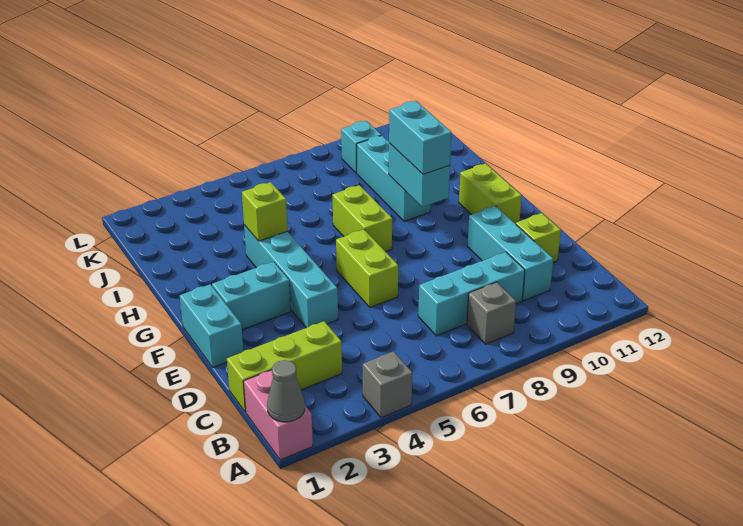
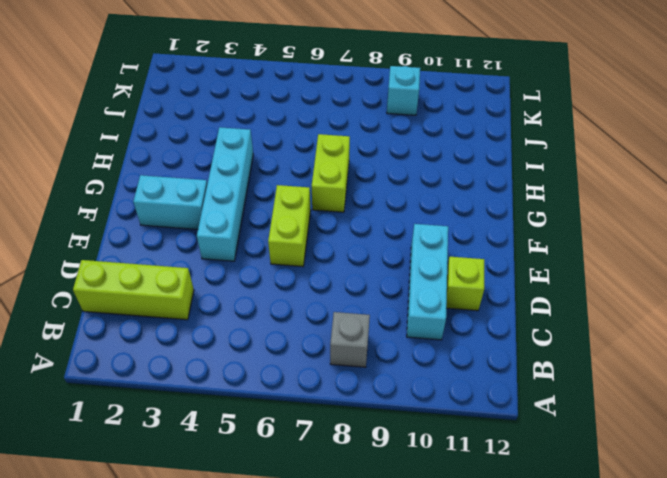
none -> pink brick A1:B1 level 1
none -> grey brick A4 level 1
none -> cyan brick C7:C9 level 1

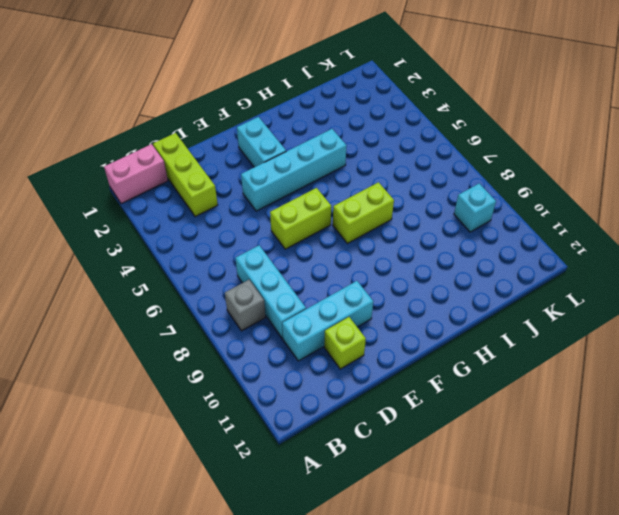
none -> grey brick A4 level 1
none -> cyan brick E1:F1 level 1
none -> lime brick F11:G11 level 1

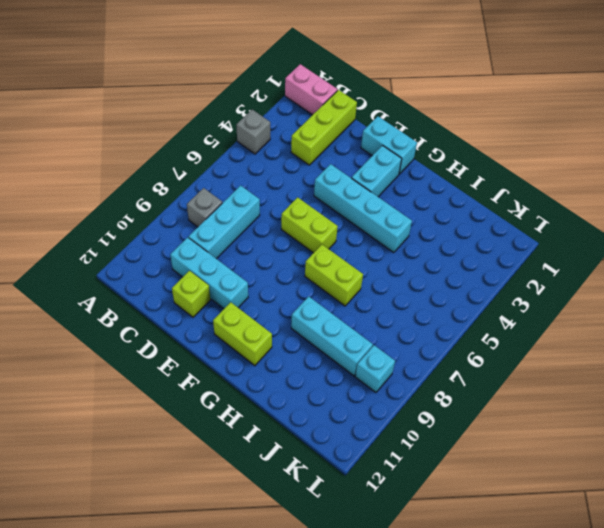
none -> grey cone A1 level 2
none -> cyan brick G9:H9 level 2
none -> lime brick H4 level 2

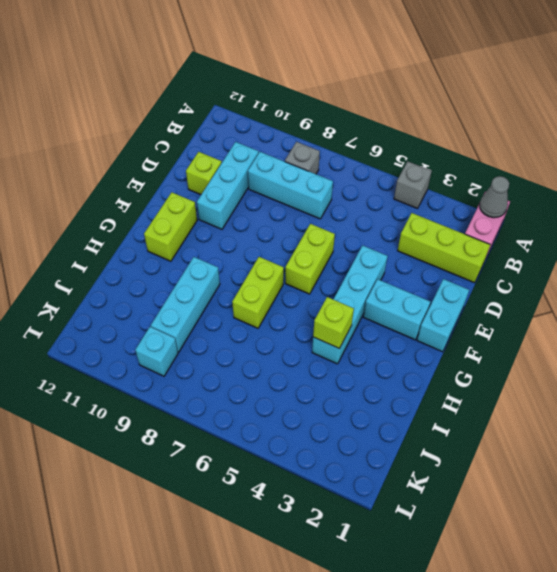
none -> cyan brick G9:H9 level 2
none -> cyan brick G9:H9 level 3

